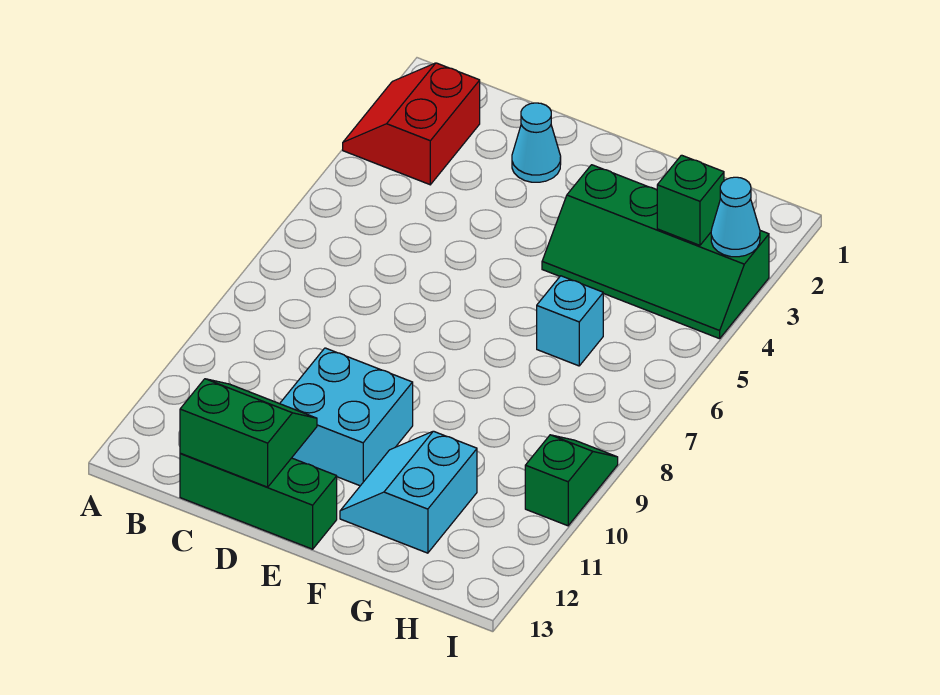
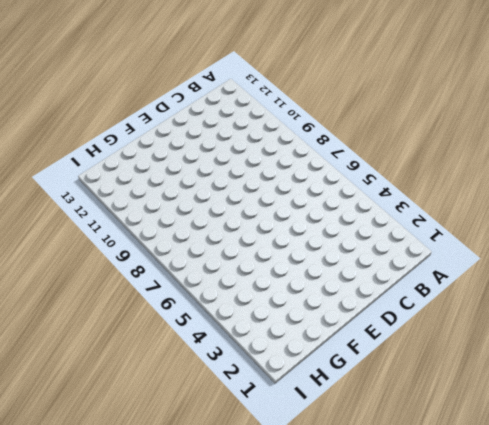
none -> red slope A2:B3 level 1 top B
none -> green brick C13:E13 level 1

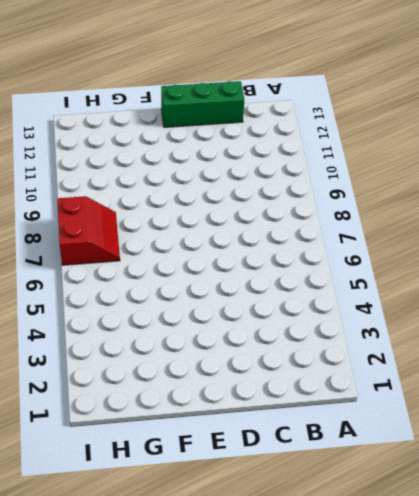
red slope H7:I8 level 1 top I -> red slope A2:B3 level 1 top B
none -> cyan cone D2 level 1
none -> cyan brick D10:E11 level 1

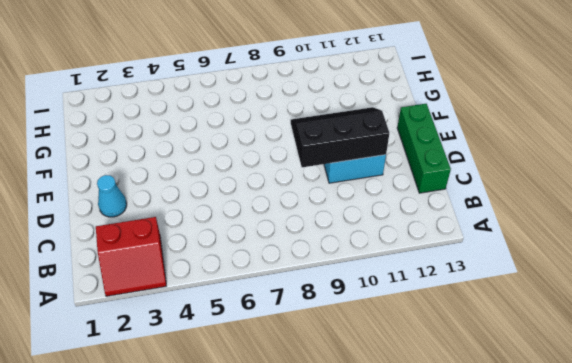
black slope D9:E11 level 2 top D -> none
none -> green slope F3:I4 level 1 top 3
none -> cyan slope F11:G12 level 1 top G

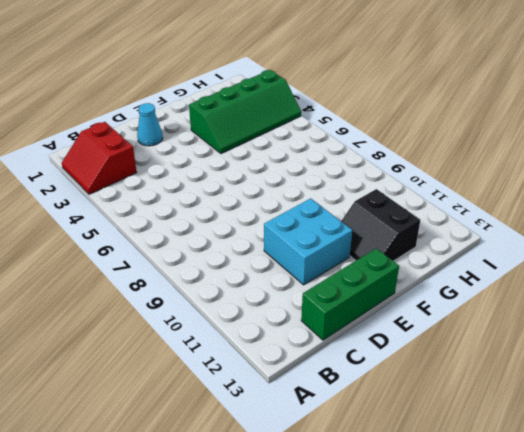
black slope F11:G12 level 1 top G -> cyan slope F11:G12 level 1 top G
none -> cyan brick G6 level 1
none -> green slope I9:I10 level 1 top 10

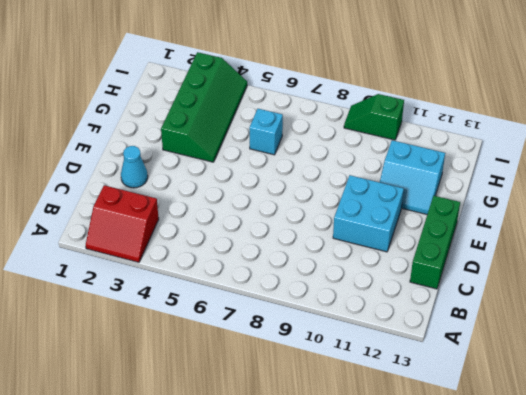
none -> green slope C12:D13 level 2 top 13
none -> green brick H3 level 2

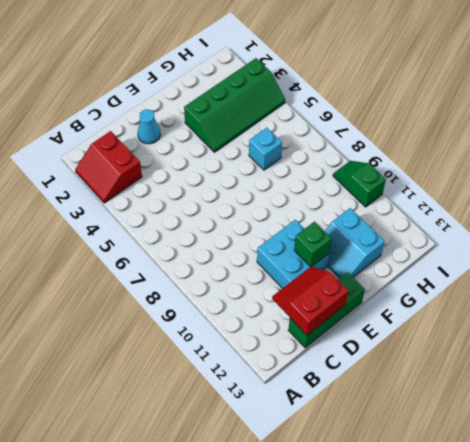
red slope C12:D13 level 2 top 13 -> green slope C12:D13 level 2 top 13
green brick E11 level 2 -> green brick H3 level 2
none -> cyan cone I3 level 2

